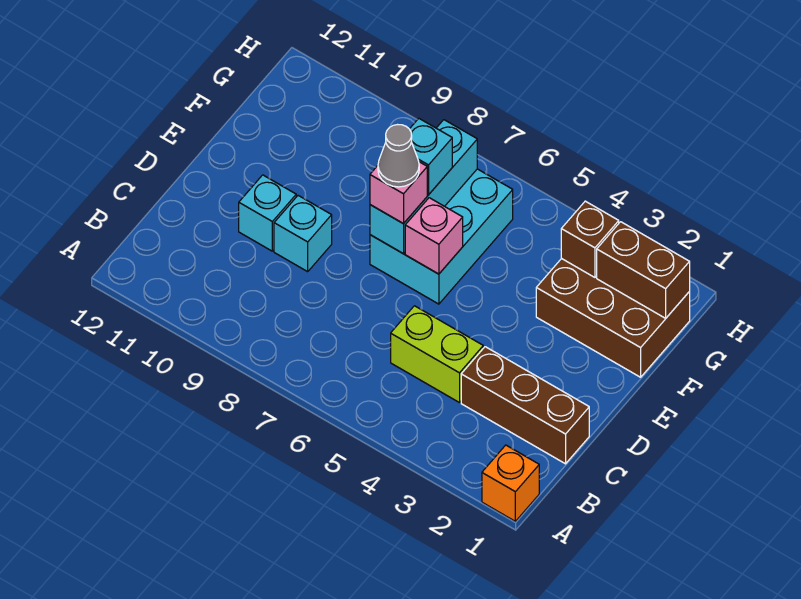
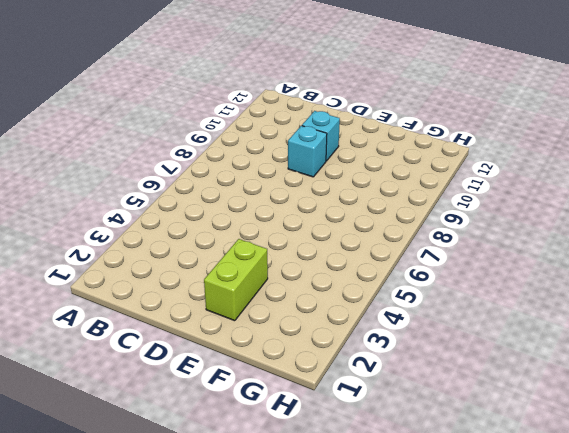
lime brick E2:E3 level 1 -> lime brick C4:C5 level 1
none -> orange brick A1 level 1
none -> brown brick C1:C3 level 1
none -> cyan brick E6:G7 level 1

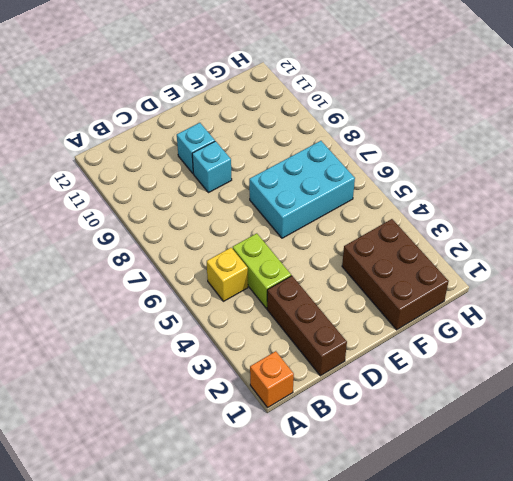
yellow brick B5 level 1 -> none
none -> pink brick E6 level 2
none -> cyan brick E7:G7 level 2
none -> brown brick G1:G2 level 2

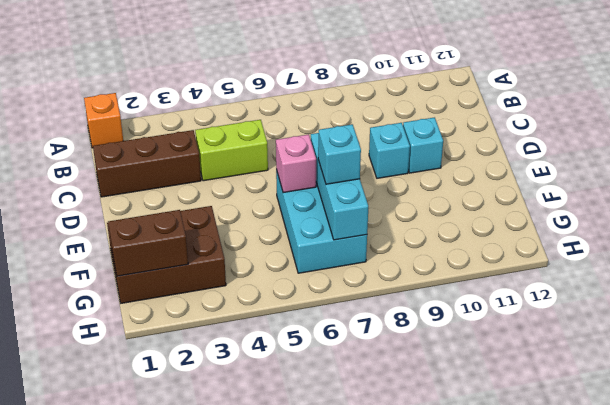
none -> brown brick G3 level 2
none -> pink brick E7 level 3
none -> grey cone E7 level 4

